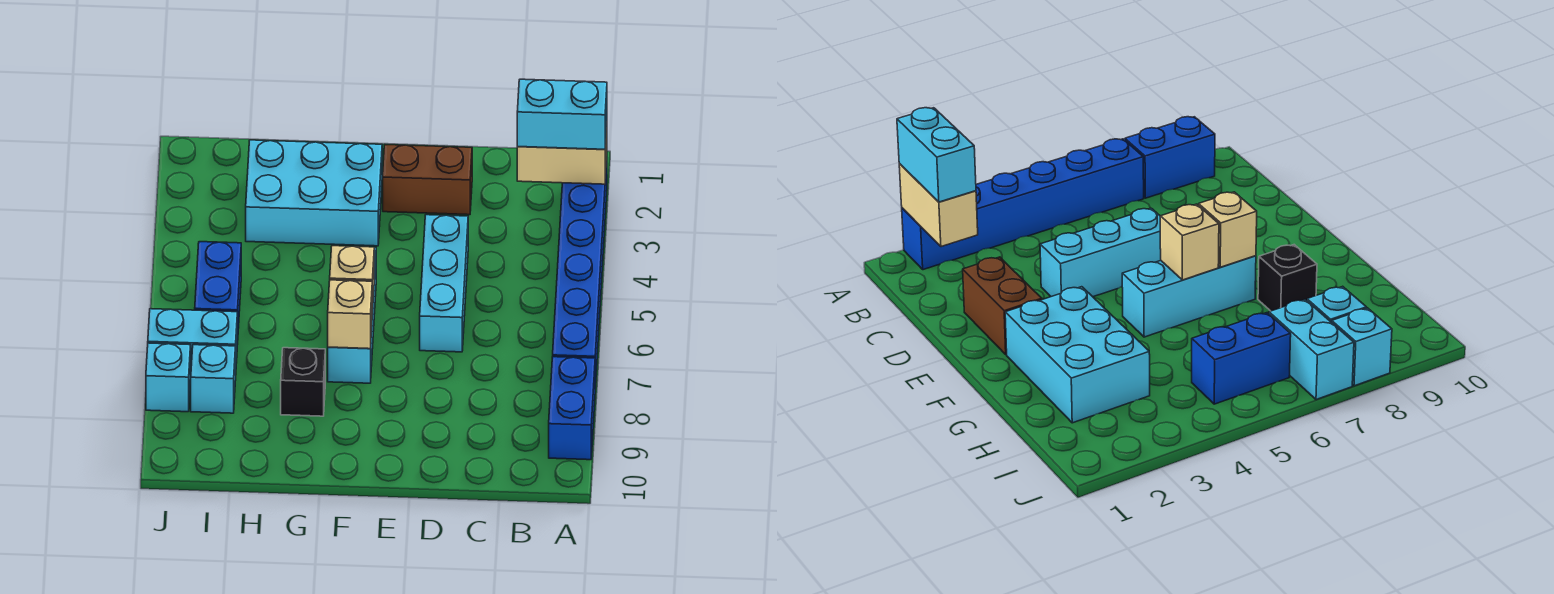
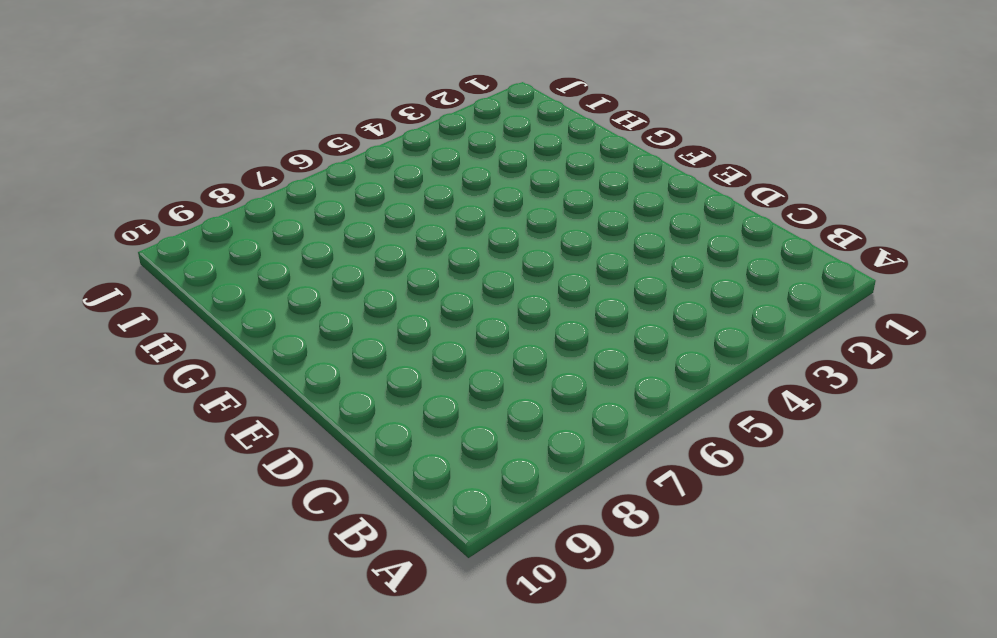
none -> blue brick A2:A7 level 1
none -> blue brick A8:A9 level 1
none -> brown brick D2:E2 level 1

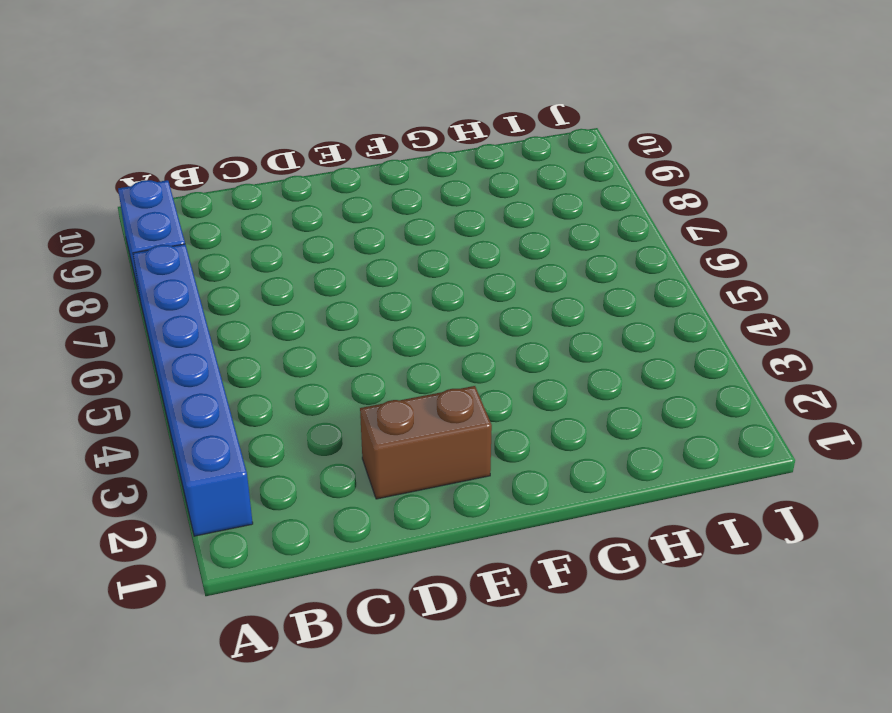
none -> cyan brick D4:D6 level 1
none -> cyan brick F2:H3 level 1
none -> cyan brick F5:F7 level 1

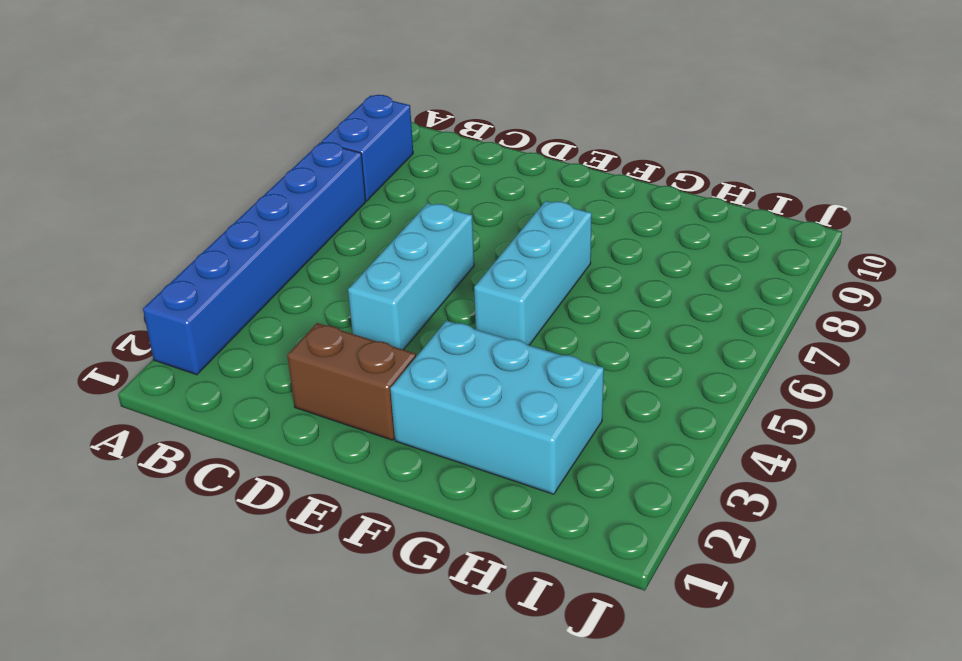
none -> black brick G8 level 1
none -> blue brick I5:I6 level 1
none -> cyan brick I7:J7 level 1

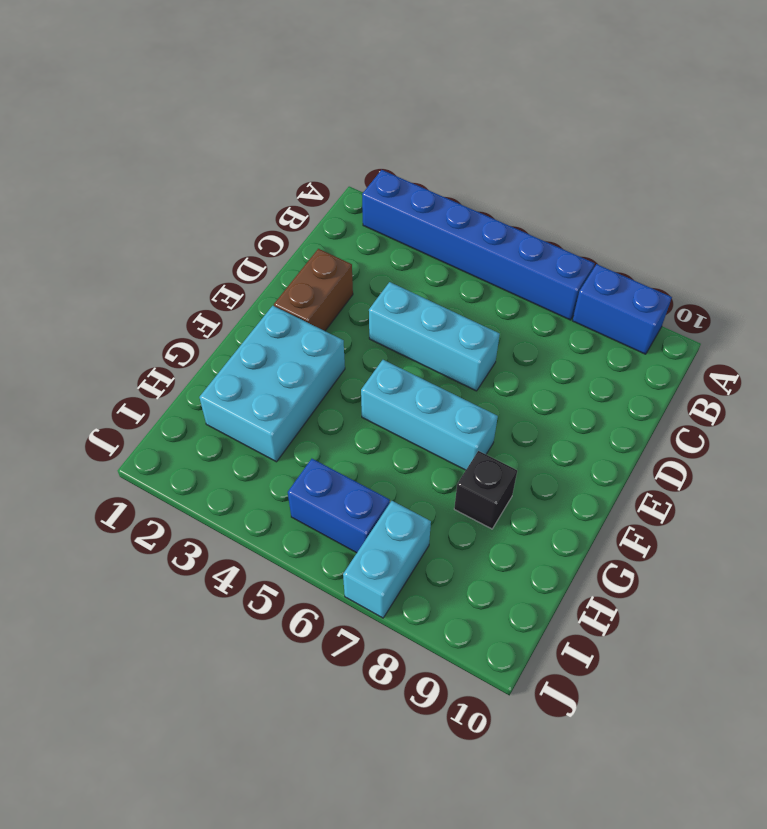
none -> cyan brick I8 level 1
none -> cyan brick J8 level 1
none -> tan brick A2:B2 level 2

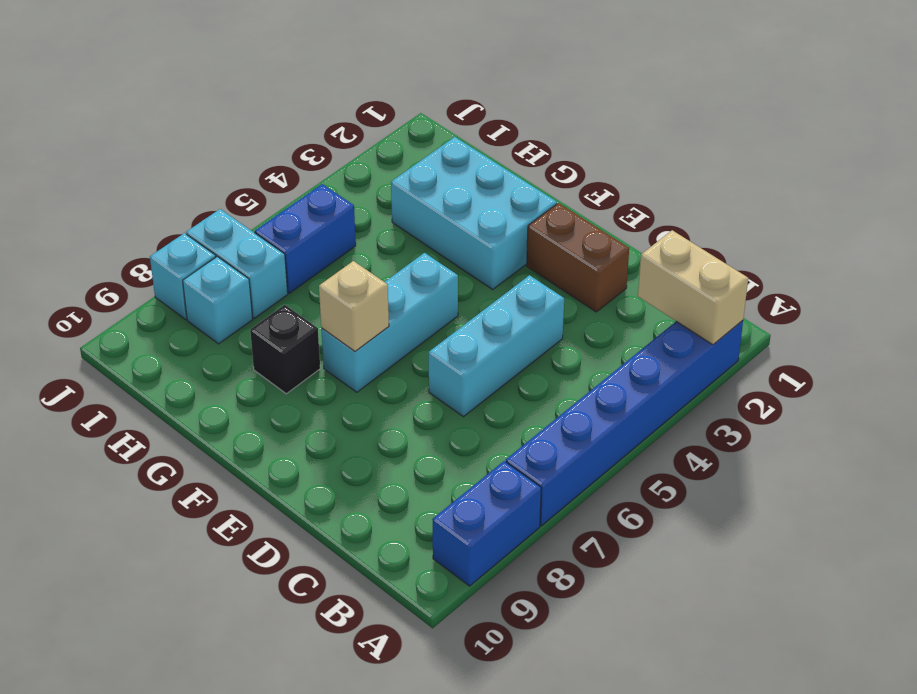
none -> tan brick F6 level 2
none -> cyan brick A2:B2 level 3

